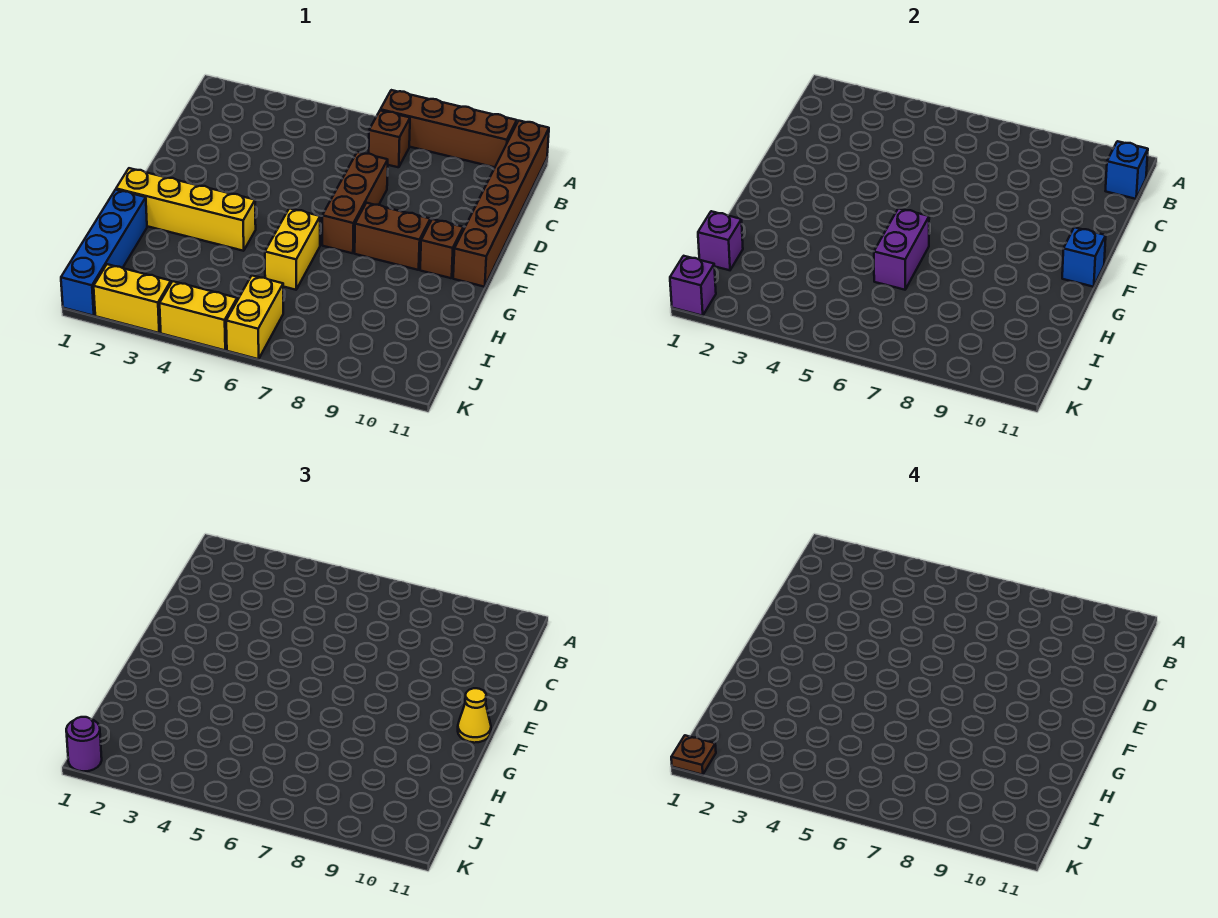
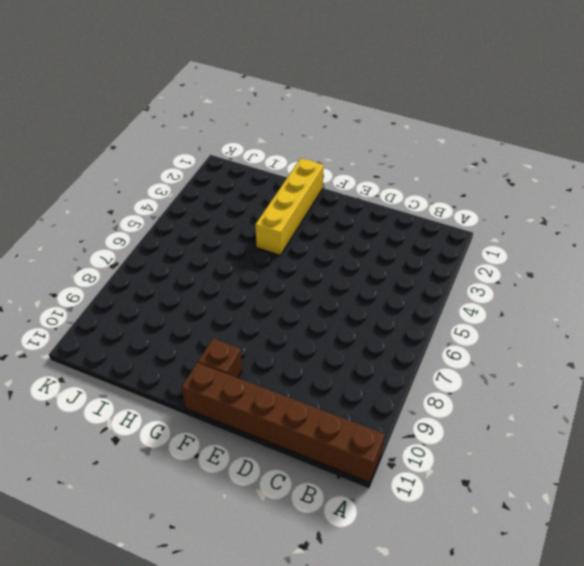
none -> brown brick A7:A10 level 1
none -> brown brick B7 level 1
none -> brown brick D7:F7 level 1

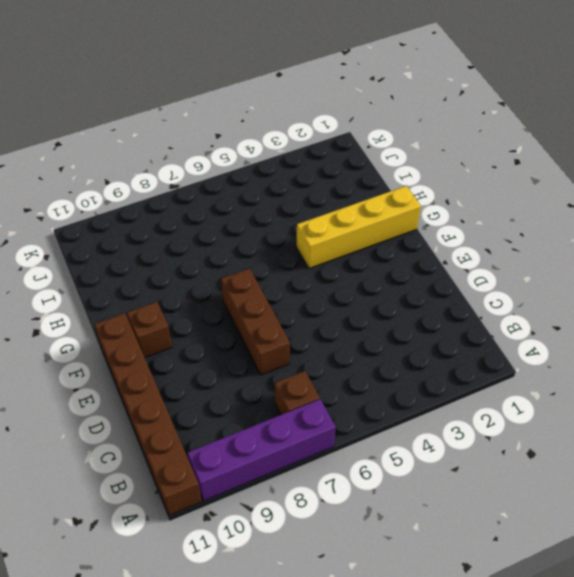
purple brick A7:A10 level 1 -> brown brick A7:A10 level 1
none -> brown brick F8:F9 level 1
none -> yellow brick G6:H6 level 1
none -> blue brick H1:K1 level 1

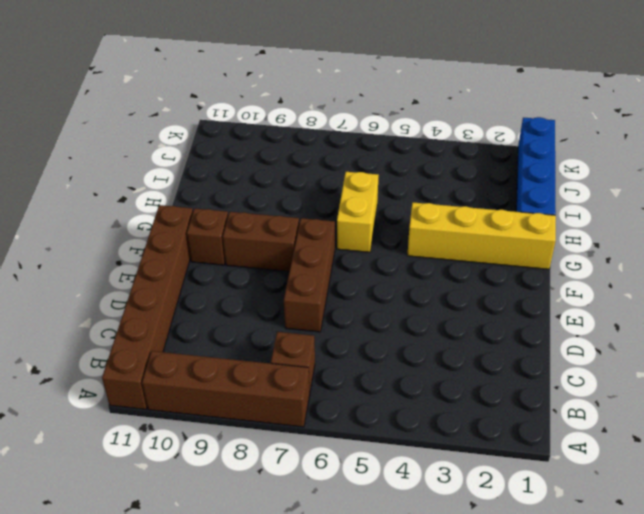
none -> yellow brick J6:K6 level 1
none -> yellow brick K2:K3 level 1
none -> yellow brick K4:K5 level 1

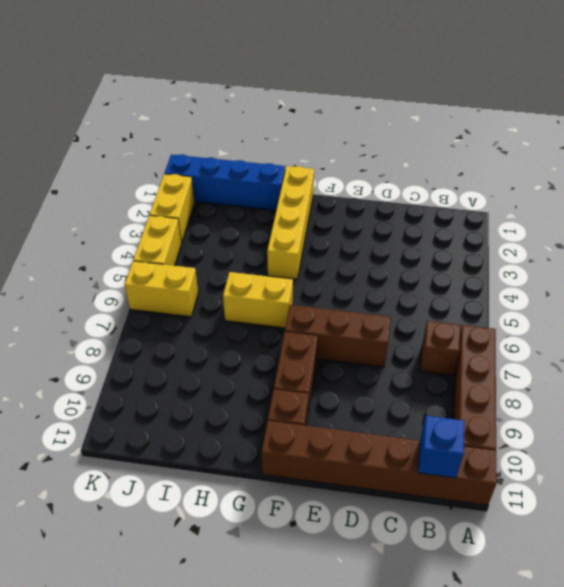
none -> blue brick F11 level 2
none -> purple brick G6:H6 level 2
none -> purple brick I1 level 2

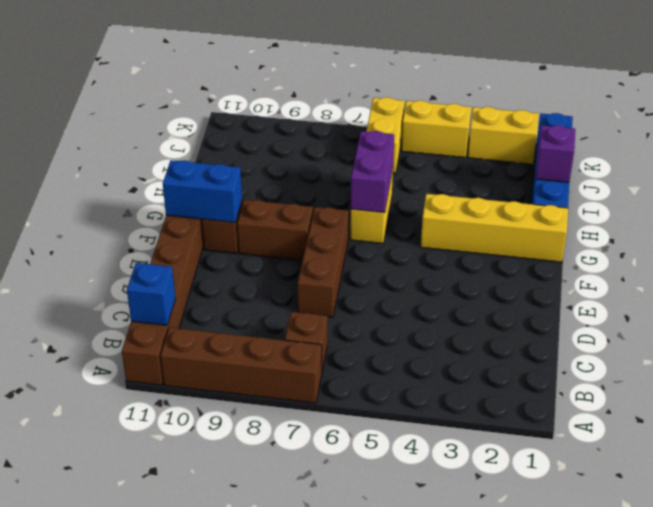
blue brick F10:F11 level 2 -> blue brick F11 level 2
none -> purple brick K1 level 2
none -> yellow cone F11 level 3
none -> purple round brick K1 level 3

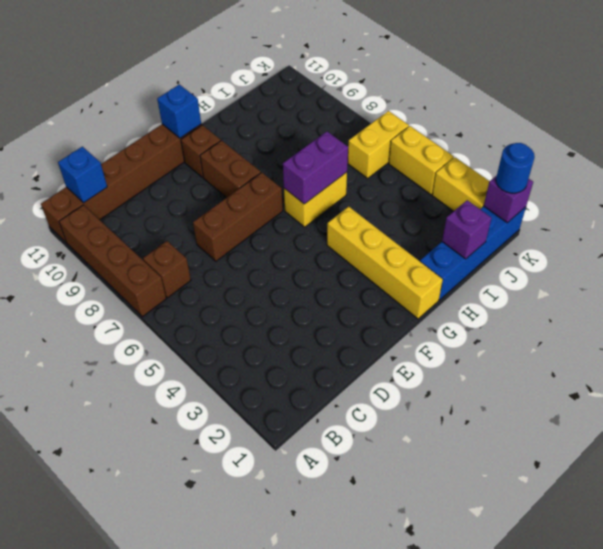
blue round brick K1 level 3 -> purple round brick K1 level 3
none -> yellow cone F11 level 3
none -> brown plate K1 level 4

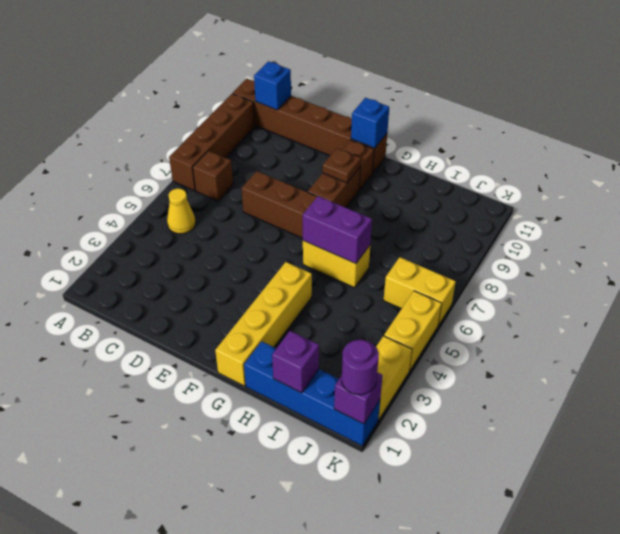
yellow cone B5 level 1 -> yellow cone F11 level 3
brown plate F9 level 2 -> brown plate K1 level 4

